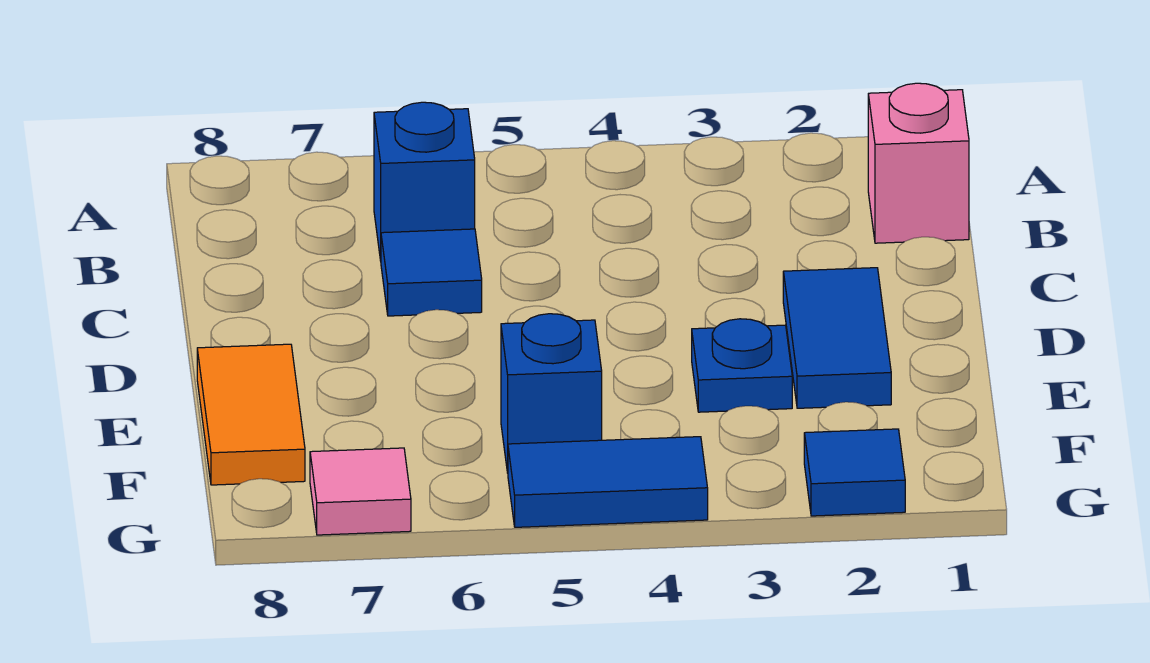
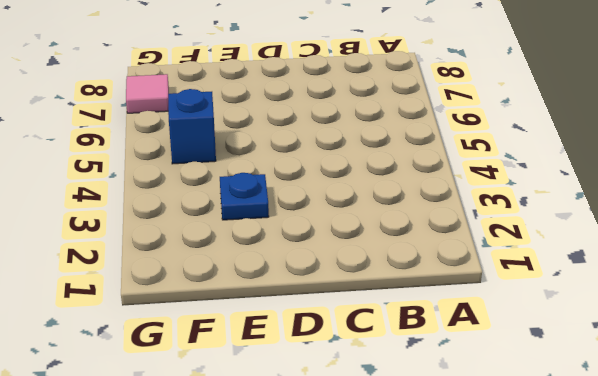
none -> pink brick B1 level 1
none -> blue brick B6 level 1

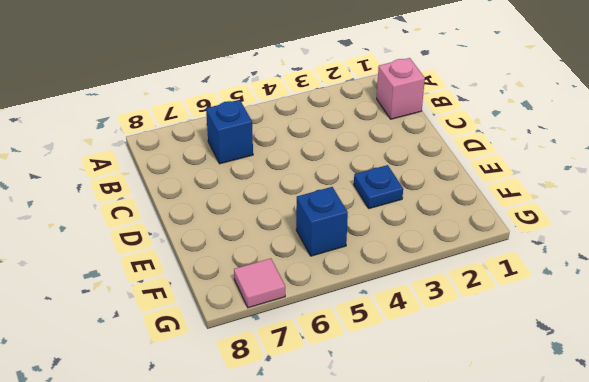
none -> blue tile C6 level 1
none -> blue tile D2:E2 level 1

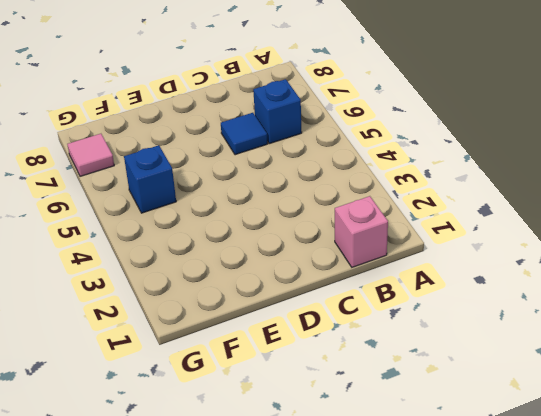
none -> blue tile D2:E2 level 1
none -> blue plate E3 level 1

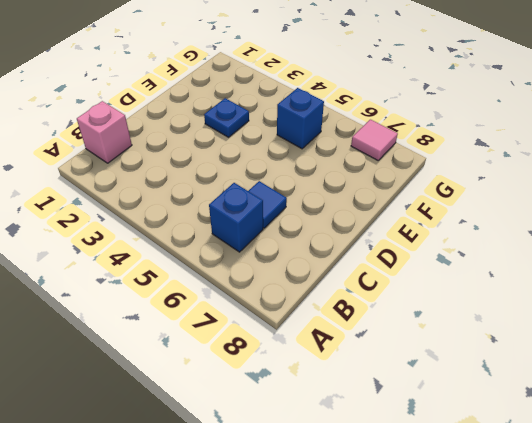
none -> blue tile D2:E2 level 1
none -> orange tile E8:F8 level 1

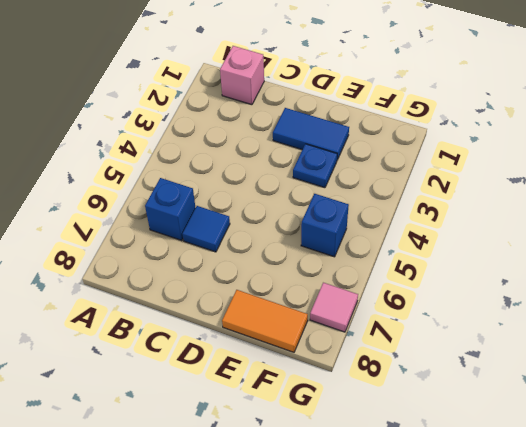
none -> blue tile G2 level 1
none -> blue tile G4:G5 level 1

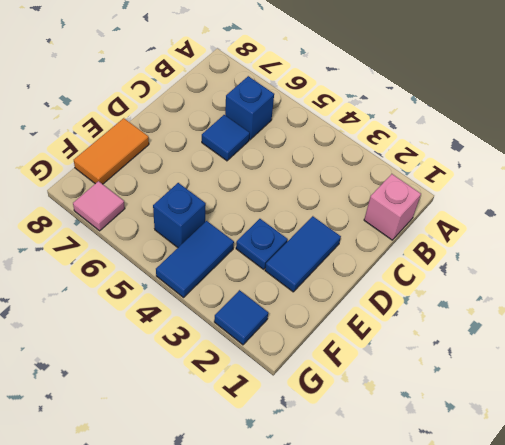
blue tile F4:G4 level 1 -> blue tile G4:G5 level 1

